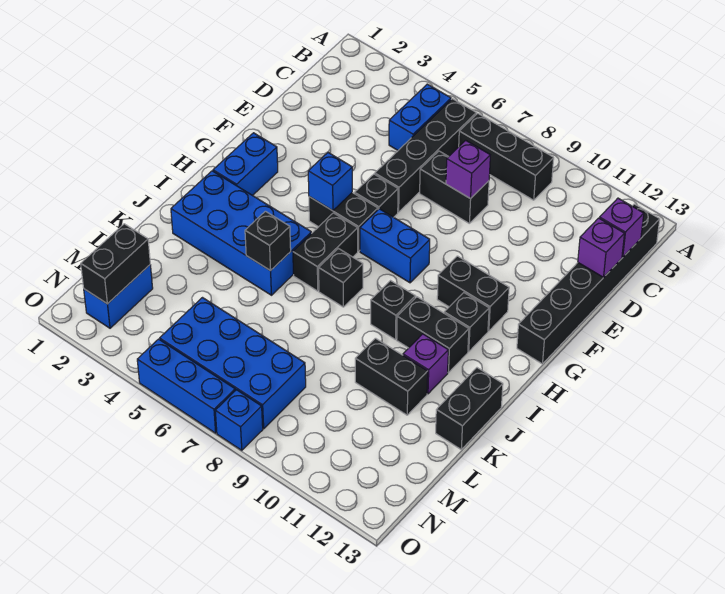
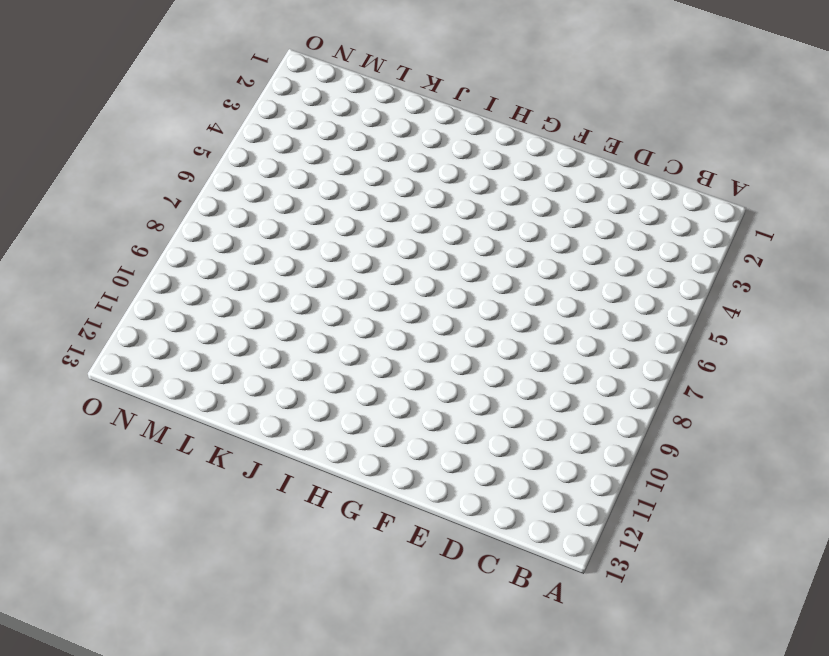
none -> blue brick B5:C5 level 1
none -> black brick B6:E6 level 1
none -> black brick B7:B9 level 1

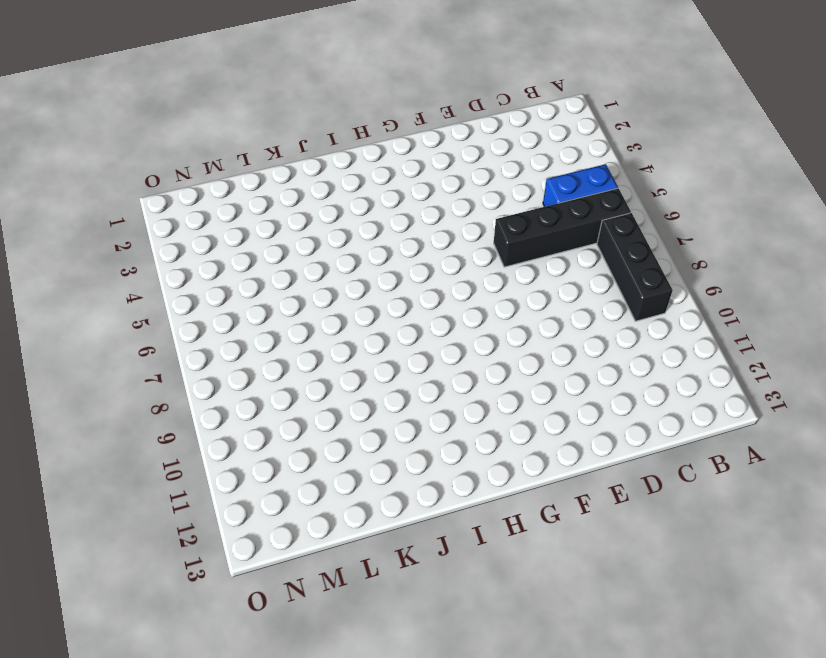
none -> black brick B13:G13 level 1
none -> black brick D7:D8 level 1
none -> black brick F6 level 1

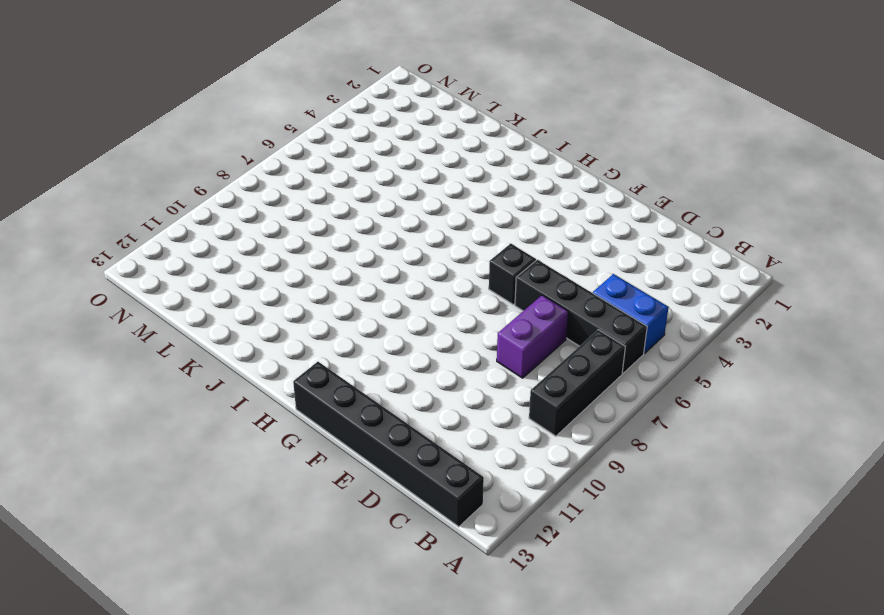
purple brick D7:D8 level 1 -> black brick D7:D8 level 1
none -> blue brick G2:H2 level 1
none -> black brick G5:G6 level 1
none -> blue brick G7:G8 level 1

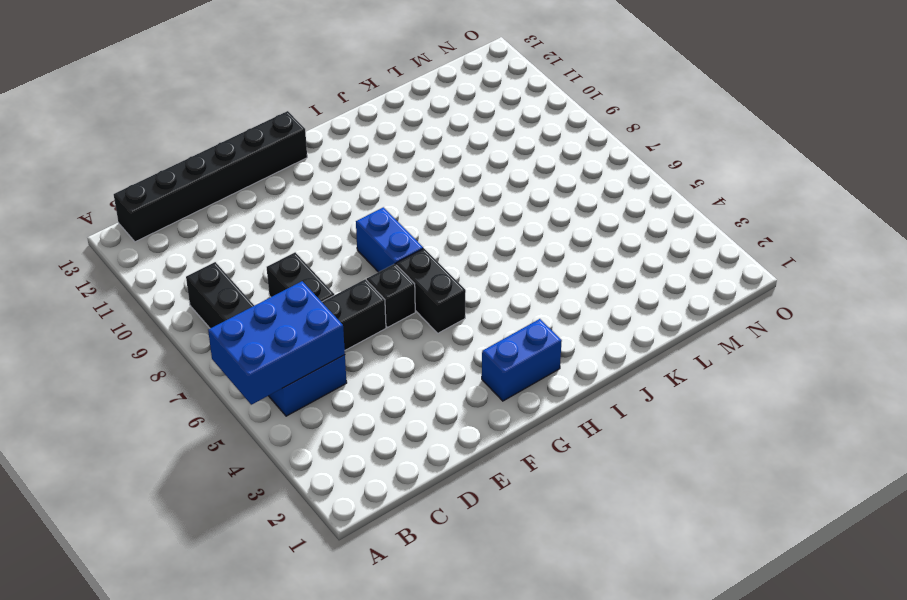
blue brick A5:C6 level 2 -> none
none -> black brick G10:G11 level 1
none -> black brick H6:I6 level 1
none -> black brick H11 level 1

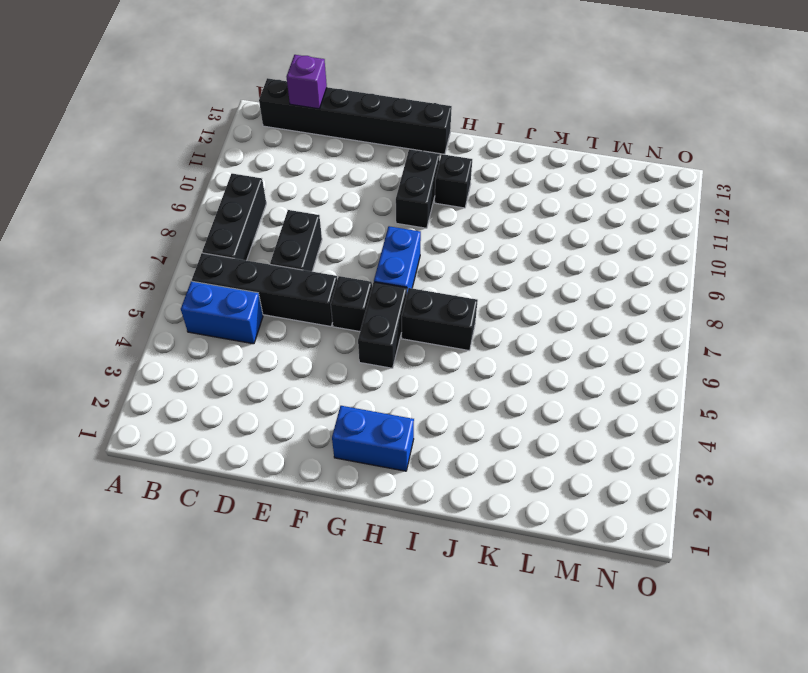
none -> blue brick I2:J5 level 1
none -> black brick I7 level 1
none -> black brick I9 level 1

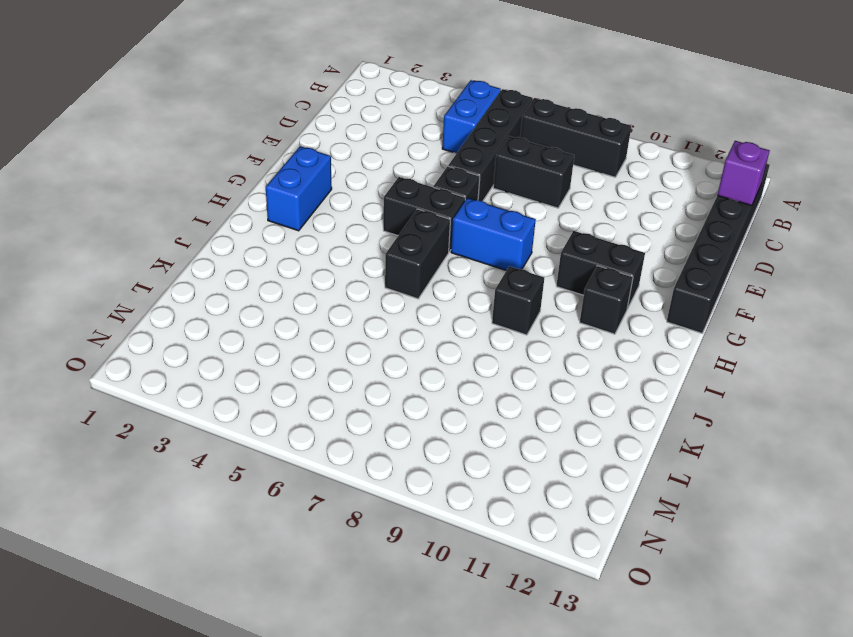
none -> blue brick I2:J5 level 1
none -> black brick I7 level 1
none -> black brick I10:I11 level 1

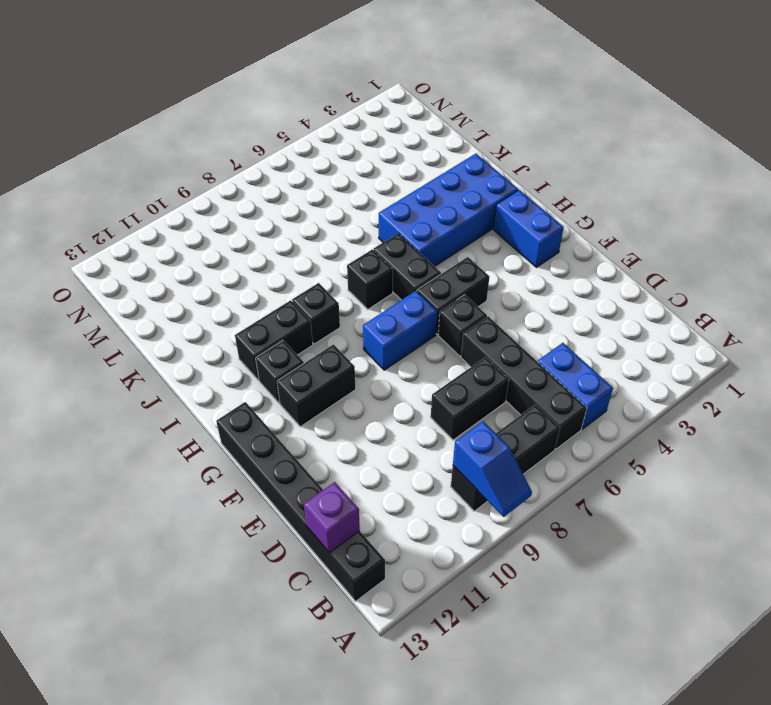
blue slope A9:B9 level 2 top B -> none
none -> purple brick J11 level 1
none -> black brick J13:K13 level 1
none -> black brick K10:K11 level 1

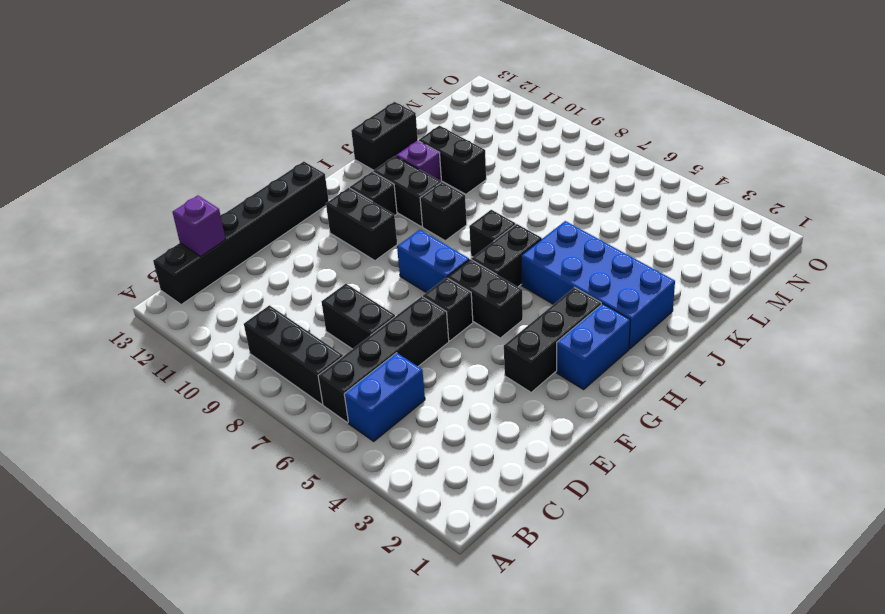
black brick F3:H3 level 1 -> none
none -> blue brick M2:N2 level 1
none -> blue brick M5:N8 level 1
none -> blue brick O5:O7 level 1

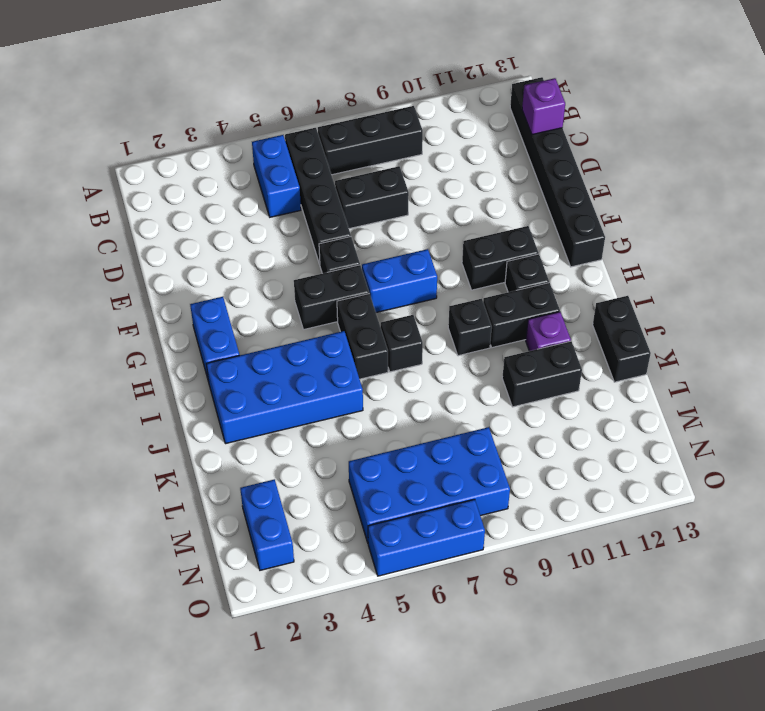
none -> blue brick O8 level 1
none -> purple brick D8 level 2
none -> purple brick D13 level 2

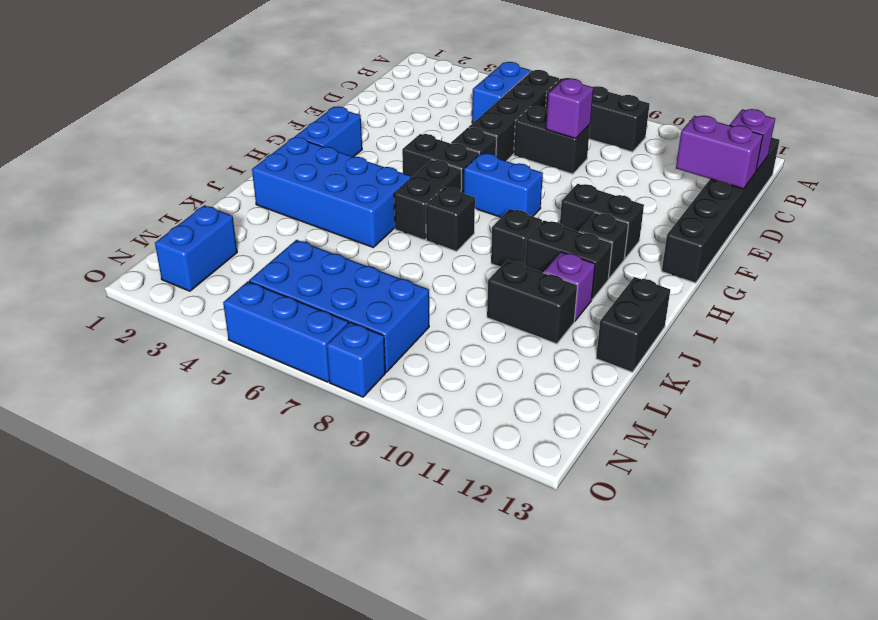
purple brick D12:D13 level 2 -> purple brick D13 level 2
none -> blue brick G5 level 2
none -> black brick J5 level 2
none -> black brick M2:N2 level 2

